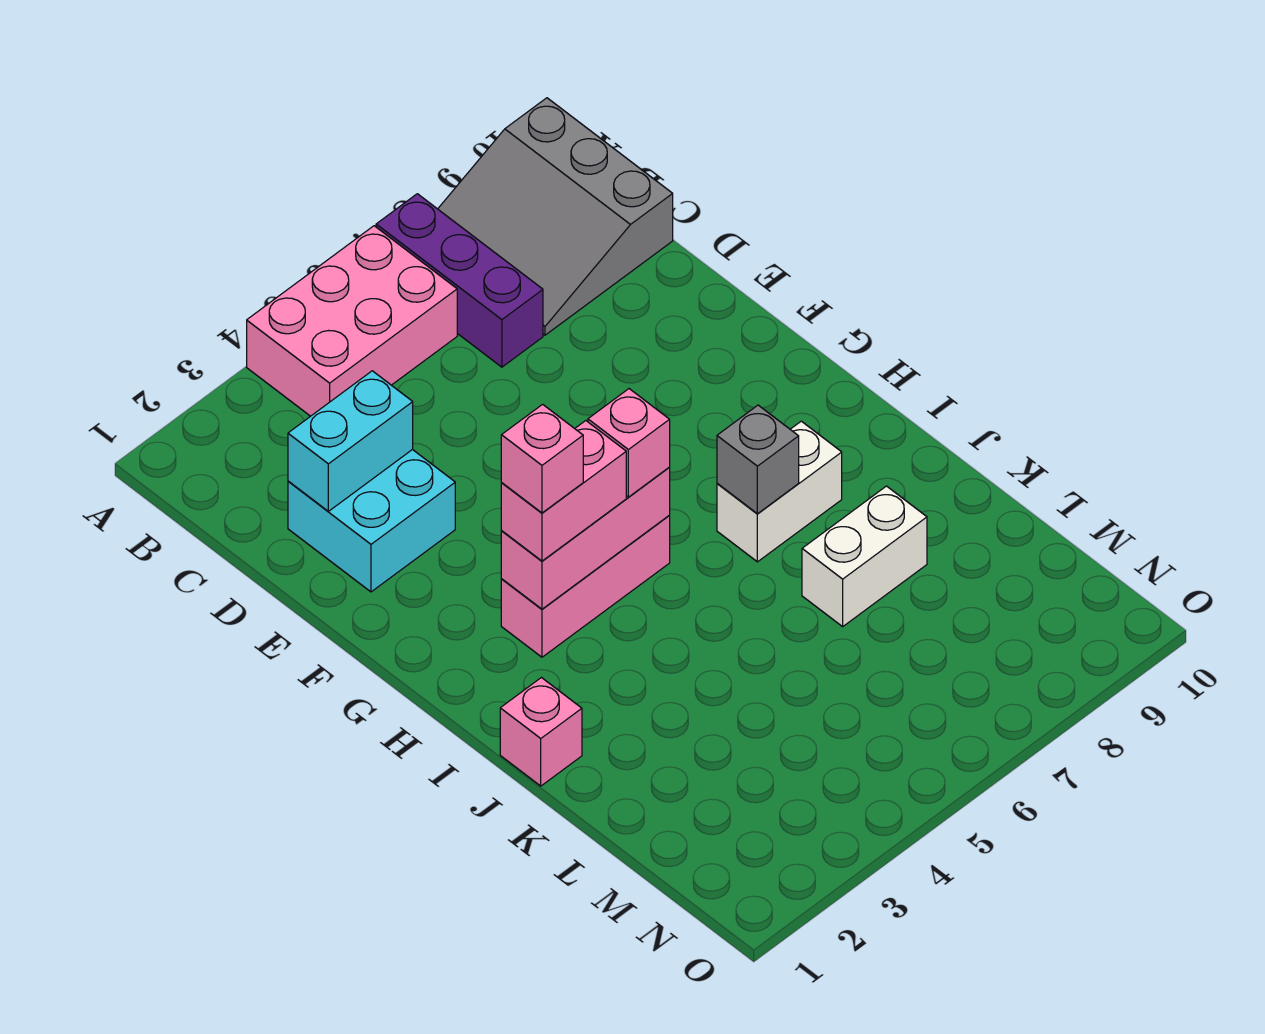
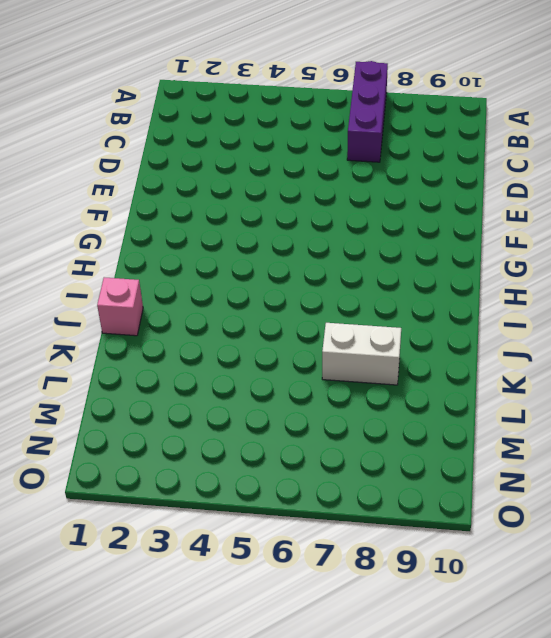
none -> pink brick A4:B6 level 1
none -> grey slope A8:C10 level 1 top 10
none -> cyan brick D2:E3 level 1

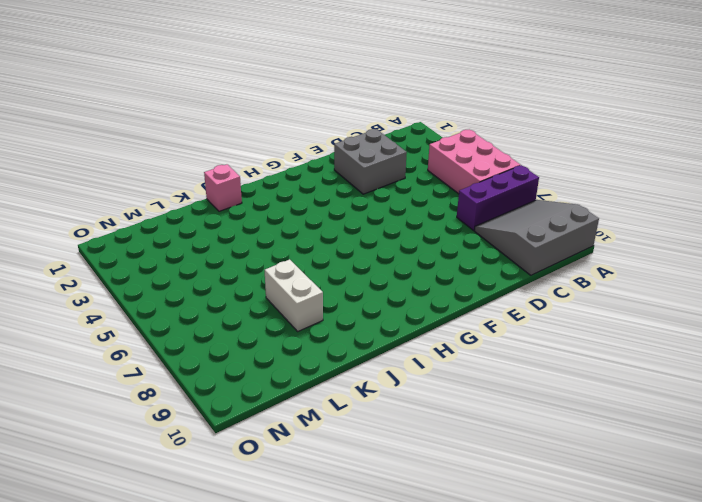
grey brick D2:E3 level 1 -> cyan brick D2:E3 level 1
none -> pink brick H3:H5 level 1
none -> white brick I7:I8 level 1
none -> cyan brick D2:D3 level 2

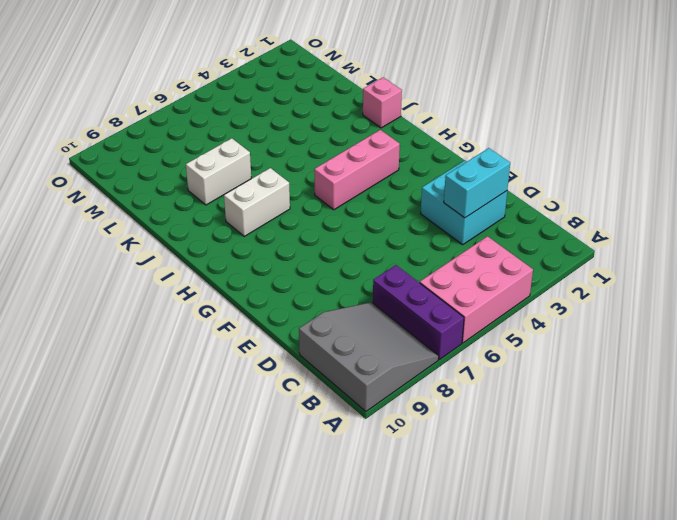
none -> pink brick H3:H5 level 2
none -> grey brick I7 level 2
none -> pink brick H3:H4 level 3

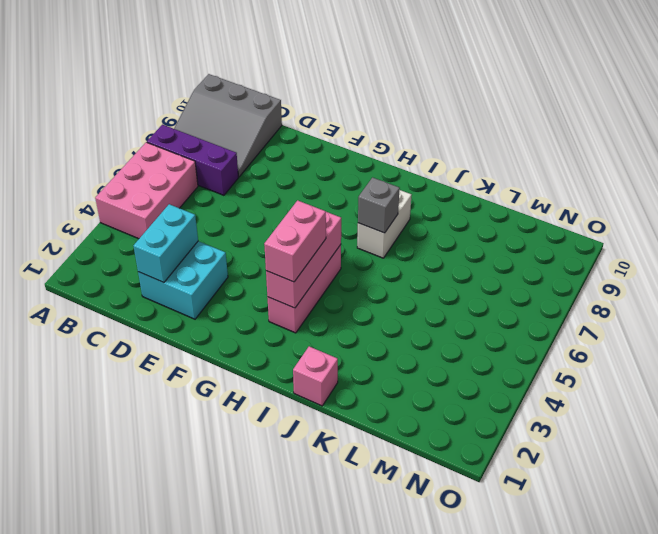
none -> white brick K7:K8 level 1
none -> pink brick H5 level 3
none -> pink brick H3 level 4

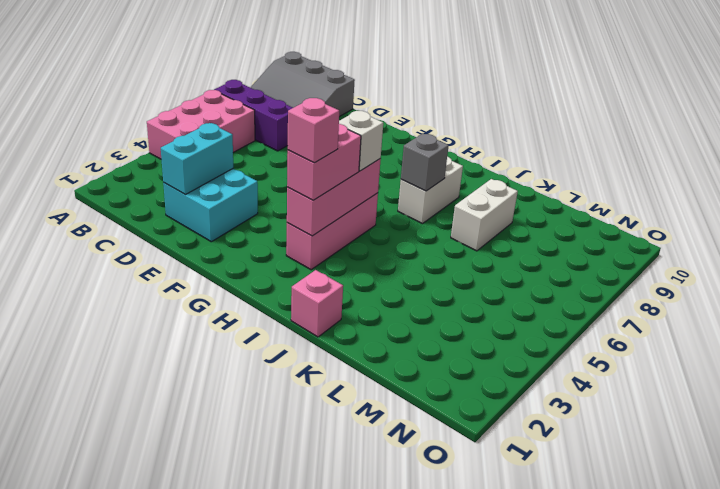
white brick H5 level 3 -> pink brick H5 level 3

